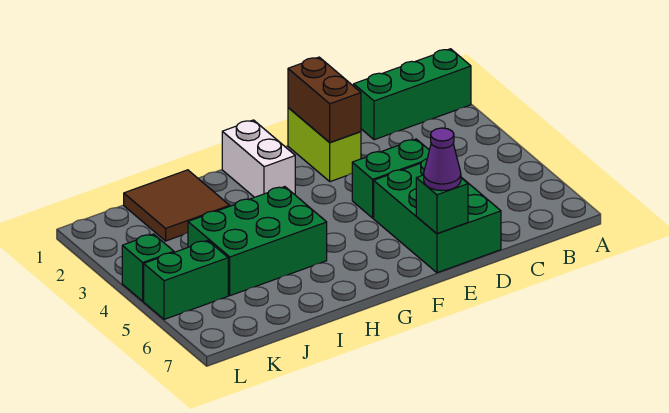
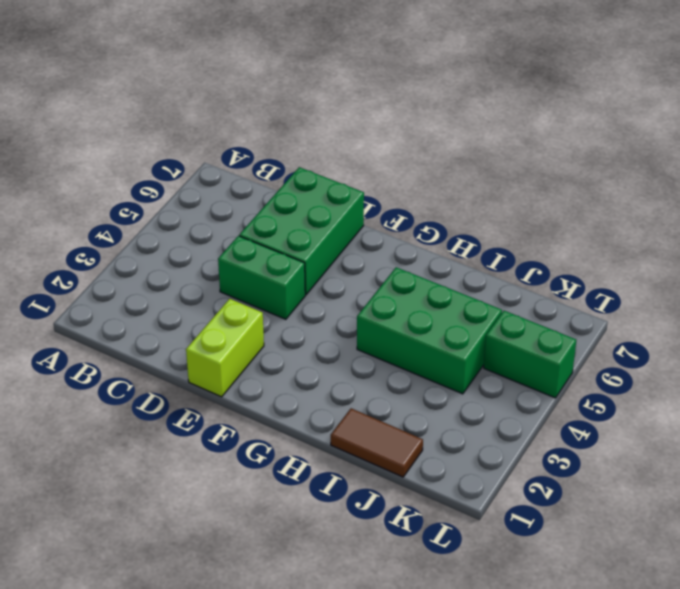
brown tile I1:J1 level 1 -> brown tile I1:J2 level 1
none -> green brick A1:C1 level 1
none -> white brick G1:G2 level 1
none -> green brick L4 level 1

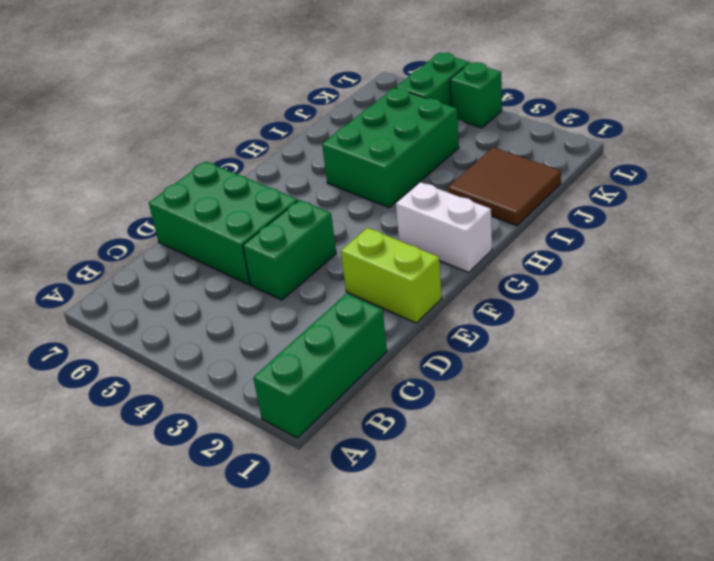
none -> brown brick E1:E2 level 2
none -> green brick E7 level 2
none -> purple cone E7 level 3

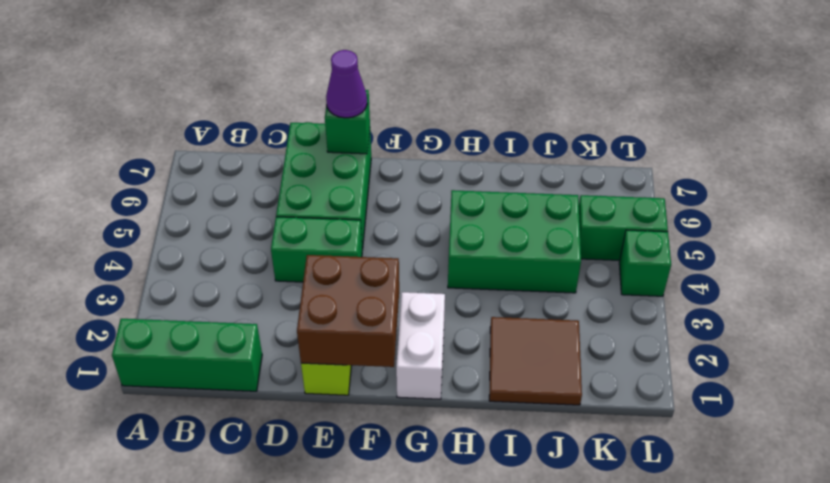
brown brick E1:F2 level 2 -> brown brick E1:E2 level 2

